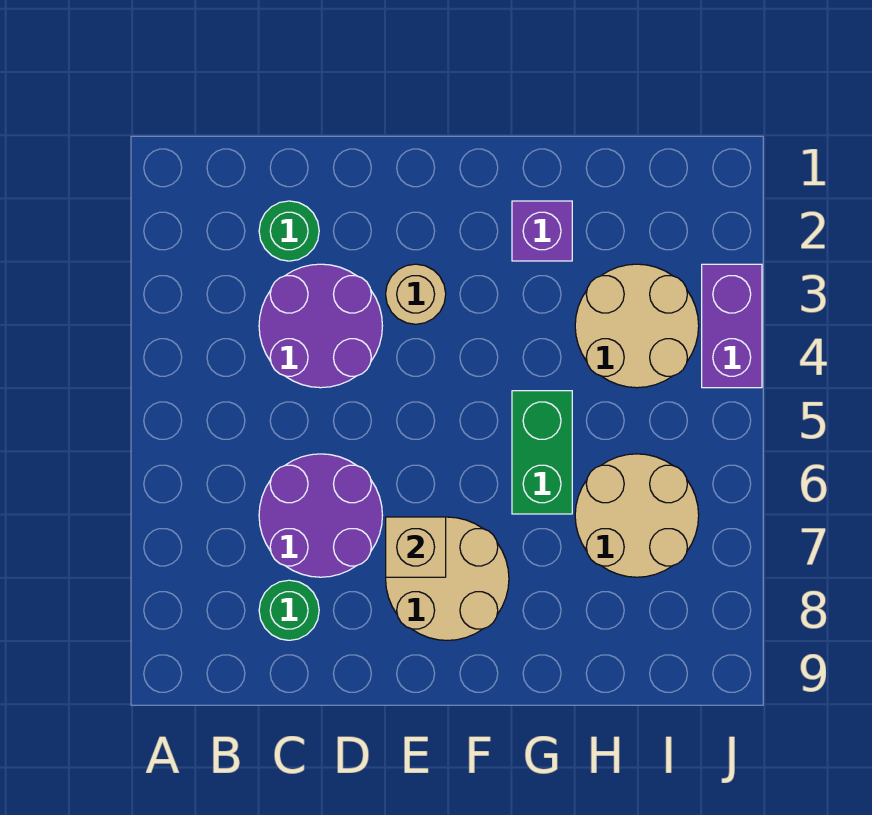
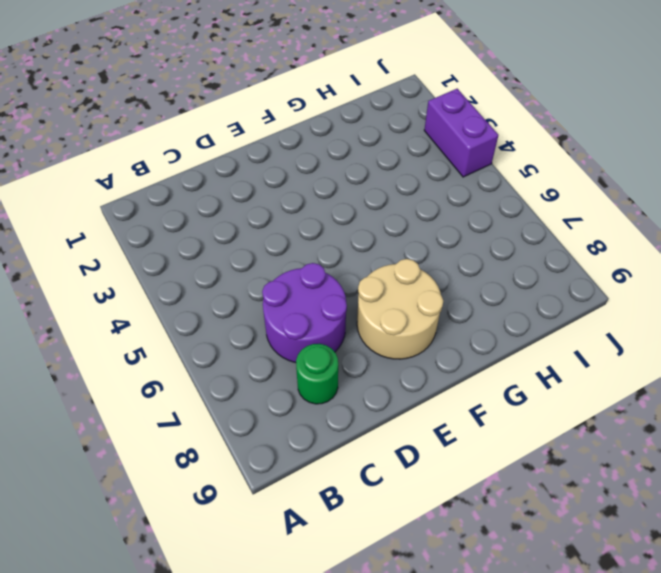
none -> green round brick C2 level 1
none -> purple round brick C3:D4 level 1
none -> tan round brick E3 level 1

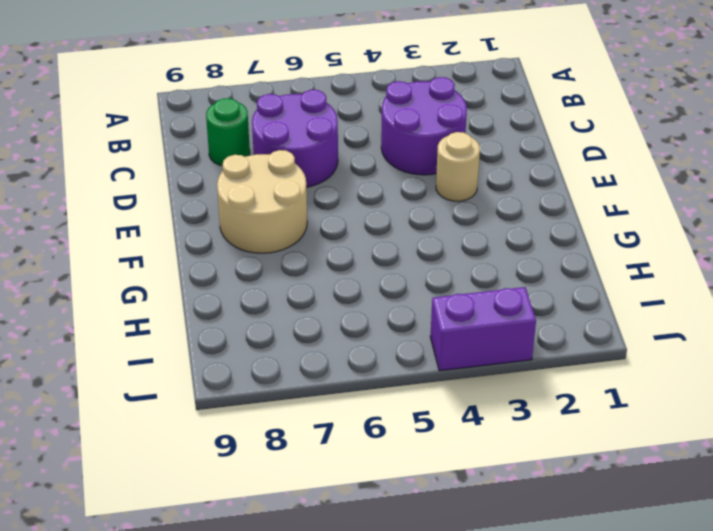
none -> green round brick C2 level 1
none -> purple brick G2 level 1
none -> green brick G5:G6 level 1

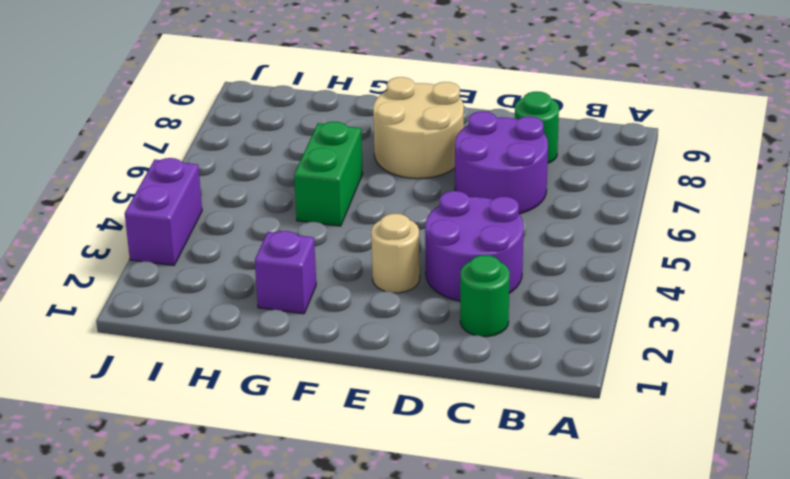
none -> tan round brick H3:I4 level 1
none -> tan round brick H6:I7 level 1
none -> tan brick E7 level 2

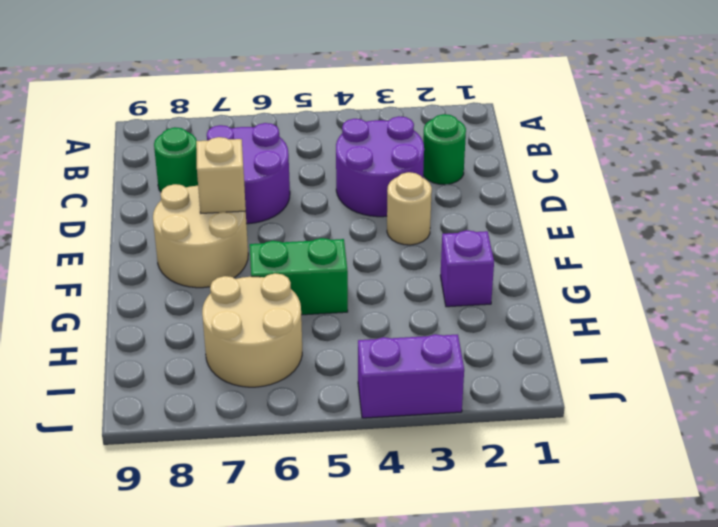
none -> tan round brick H3:I4 level 1

